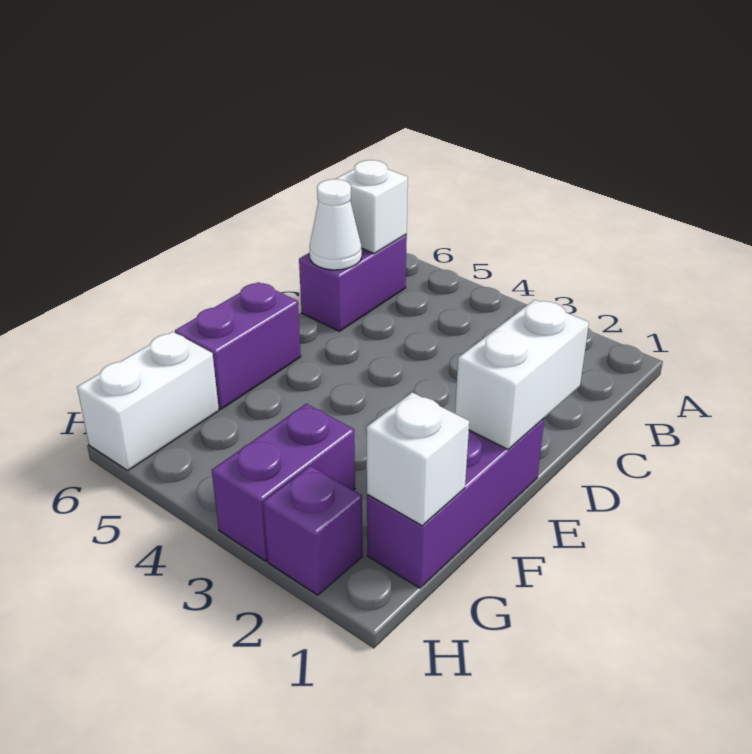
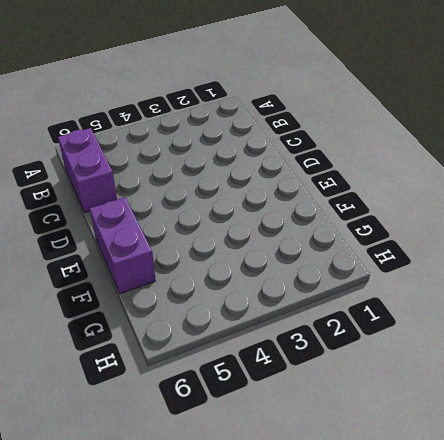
none -> purple brick E1:G1 level 1
none -> purple brick G3:H3 level 1

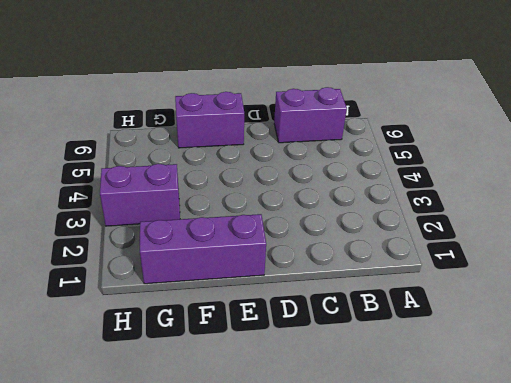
none -> white brick G6:H6 level 1
none -> purple brick H2 level 1

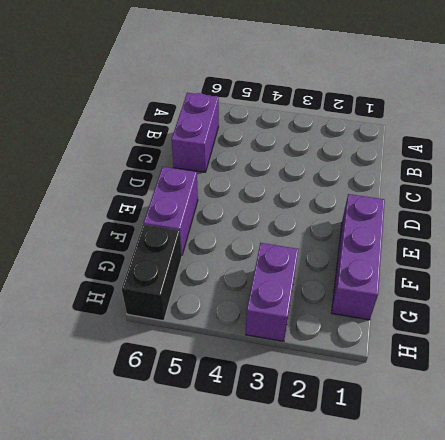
black brick G6:H6 level 1 -> white brick G6:H6 level 1
none -> purple brick H2 level 1
none -> white brick B6 level 2

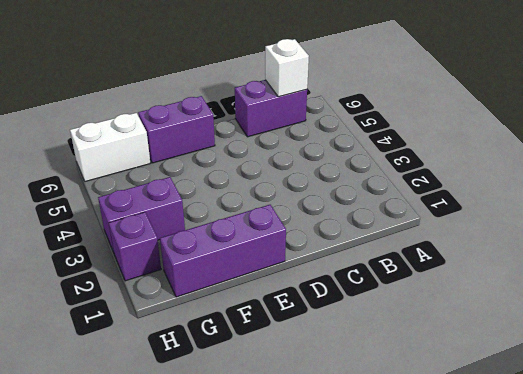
none -> white cone C6 level 2
none -> white brick D1:E1 level 2

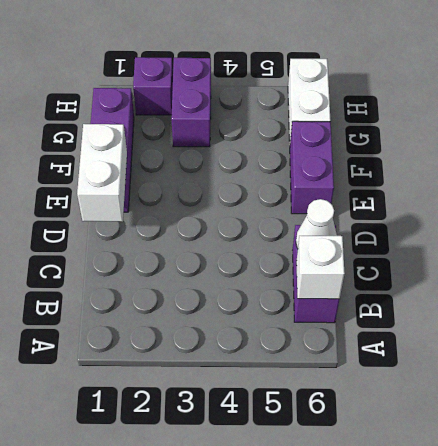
none -> white brick G1 level 2

